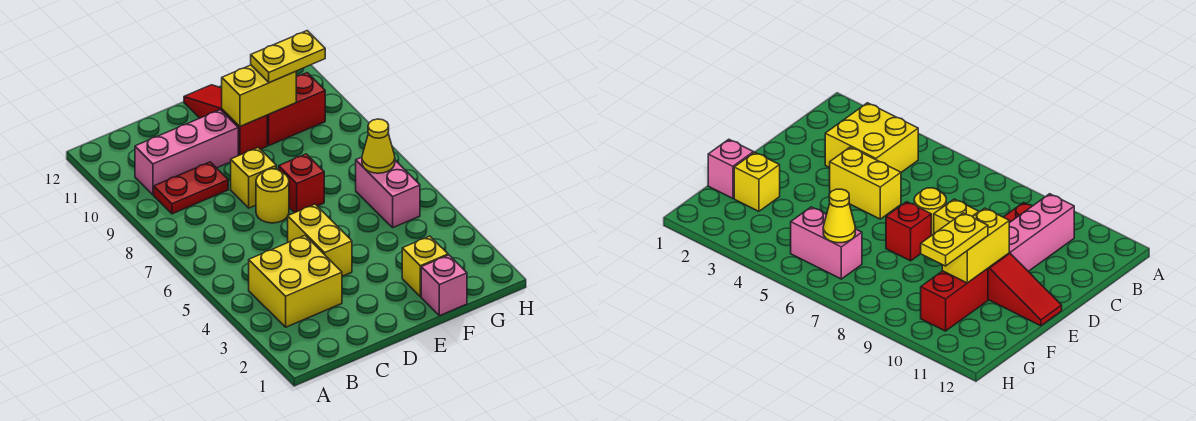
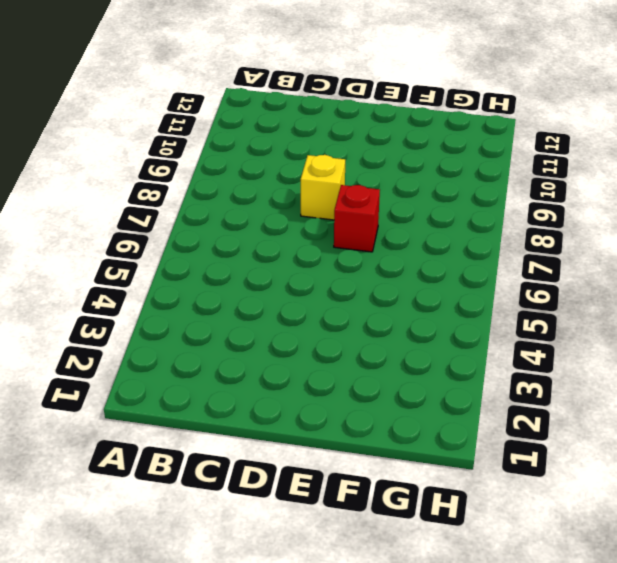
none -> yellow brick B3:C4 level 1
none -> red plate B9:C9 level 1
none -> pink brick B10:D10 level 1

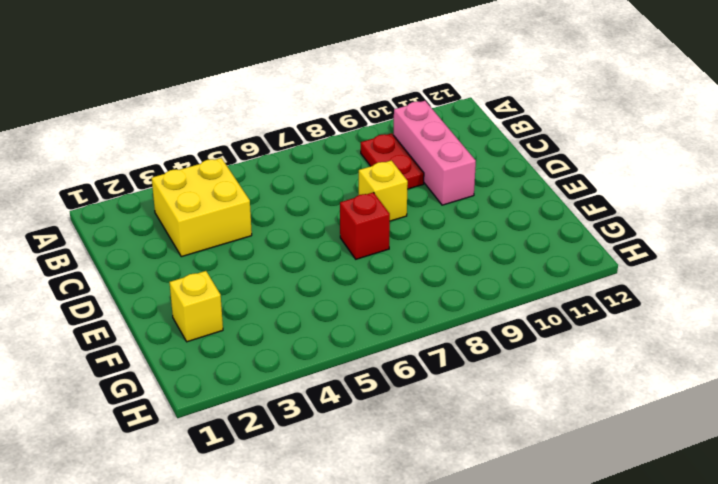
none -> yellow brick D4:D5 level 1
none -> yellow round brick D7 level 1
none -> red slope E10:E12 level 1 top 10

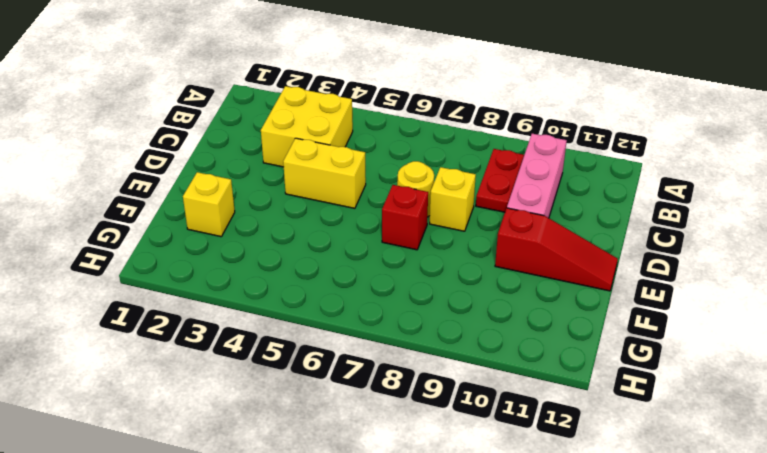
none -> pink brick F1 level 1
none -> red brick F10:G10 level 1
none -> pink brick G5:G6 level 1

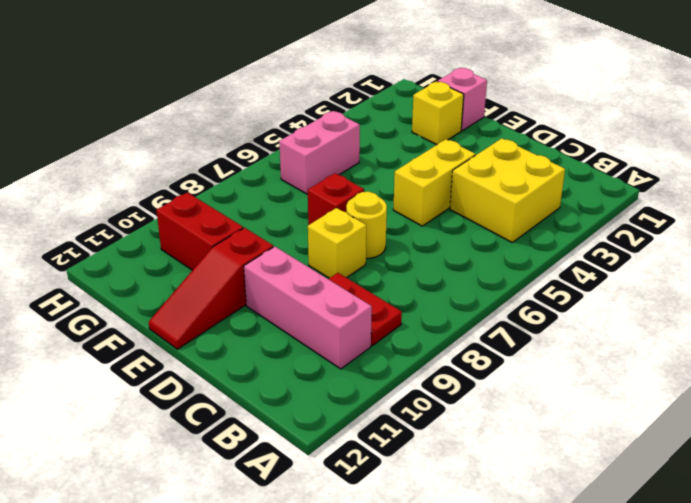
none -> yellow brick E10:F10 level 2
none -> yellow cone G6 level 2
none -> yellow plate F10:G10 level 3

